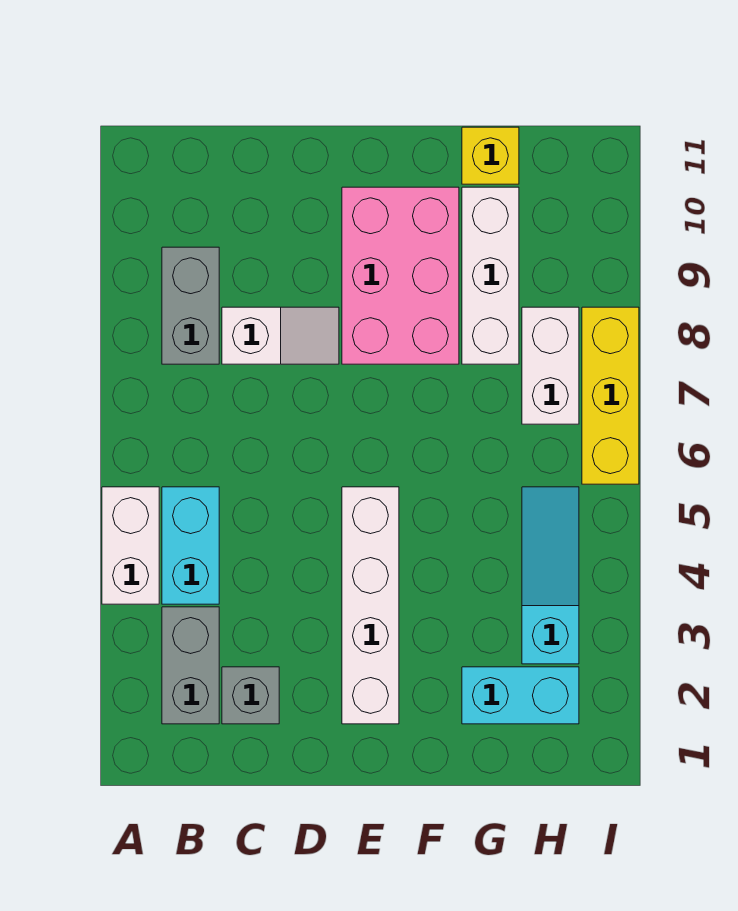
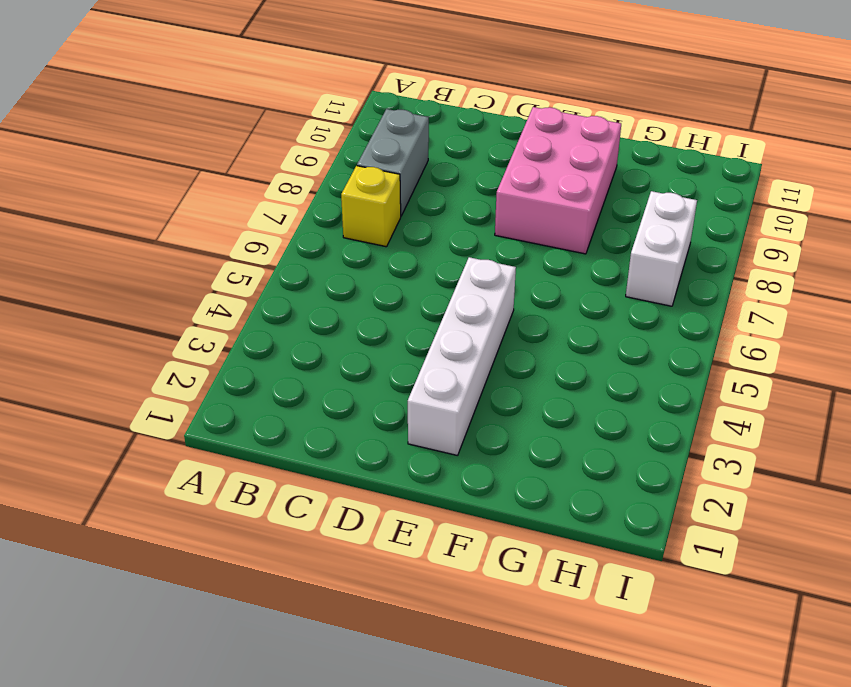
yellow brick B7 level 1 -> yellow brick G11 level 1
none -> white brick A4:A5 level 1
none -> grey brick B2:B3 level 1
none -> cyan brick B4:B5 level 1

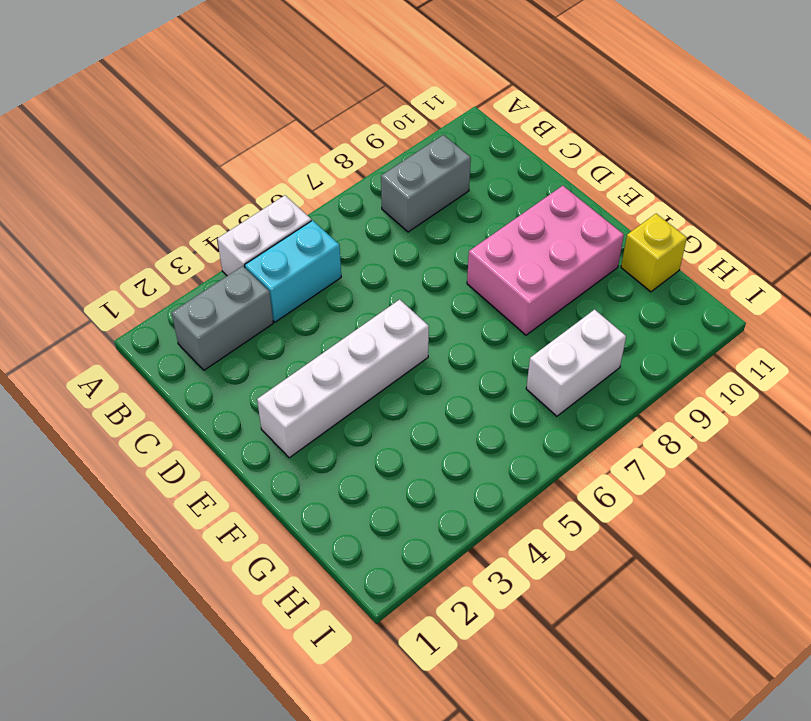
none -> grey brick C2 level 1
none -> white slope C8:D8 level 1 top C
none -> cyan brick G2:H2 level 1

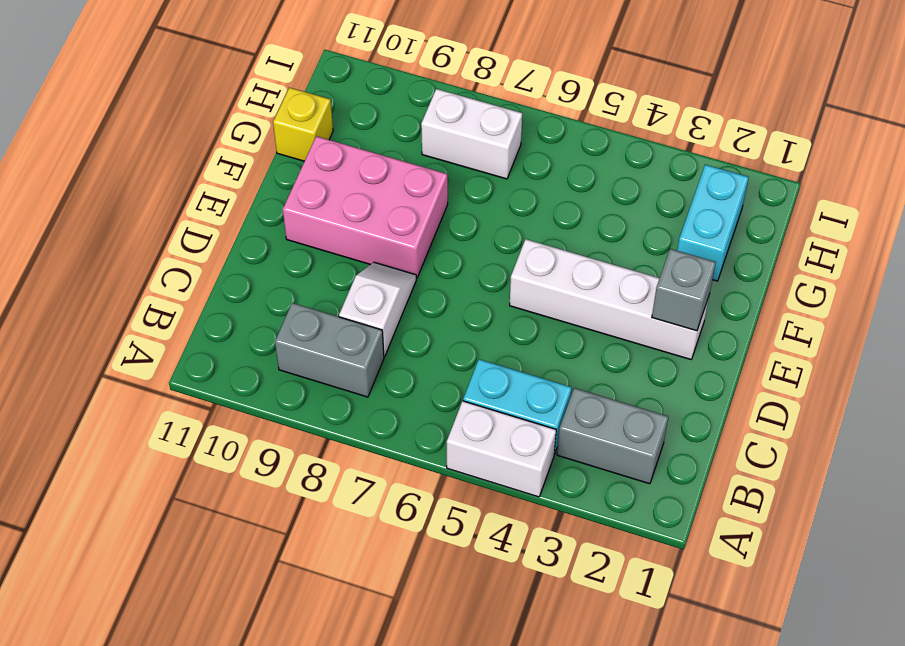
grey brick E2 level 2 -> grey brick C2 level 1
none -> white brick G8:G10 level 1
none -> cyan slope H3:H5 level 1 top 3
none -> yellow brick I6:I8 level 1

